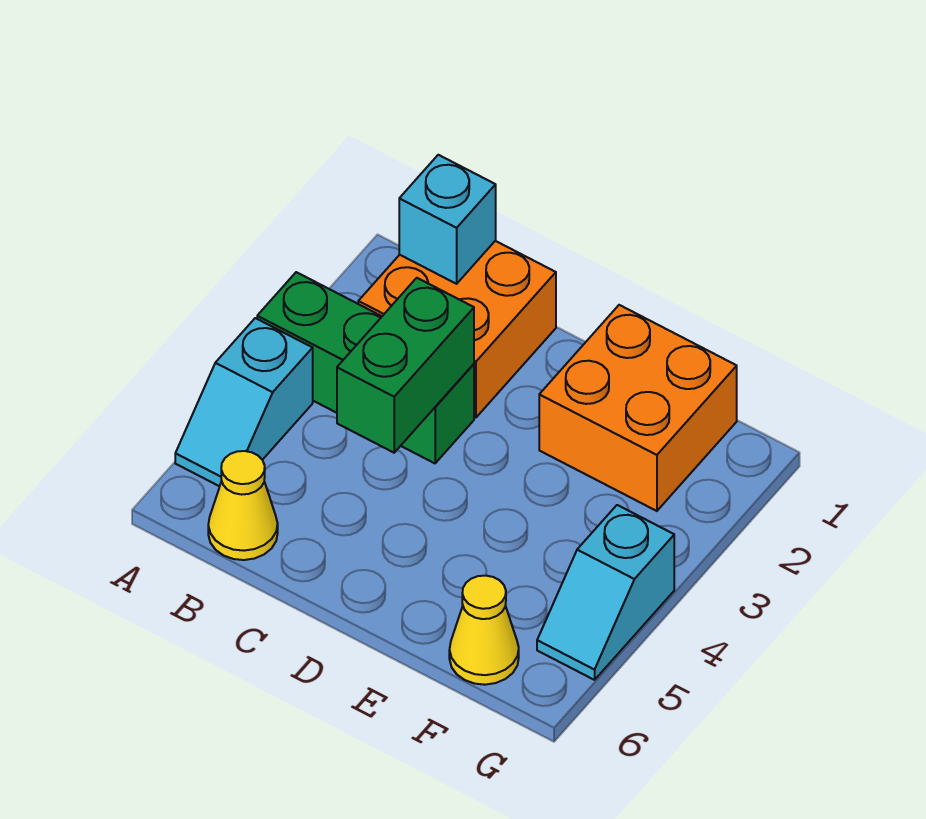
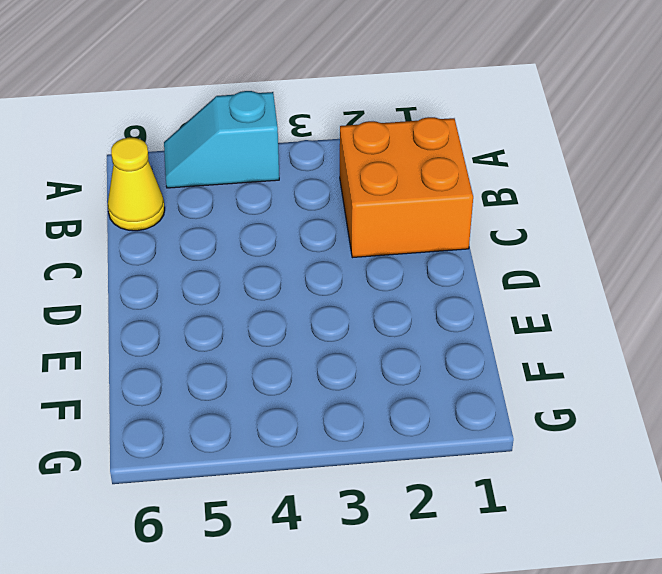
none -> green brick A3:C3 level 1
none -> orange brick E1:F2 level 1

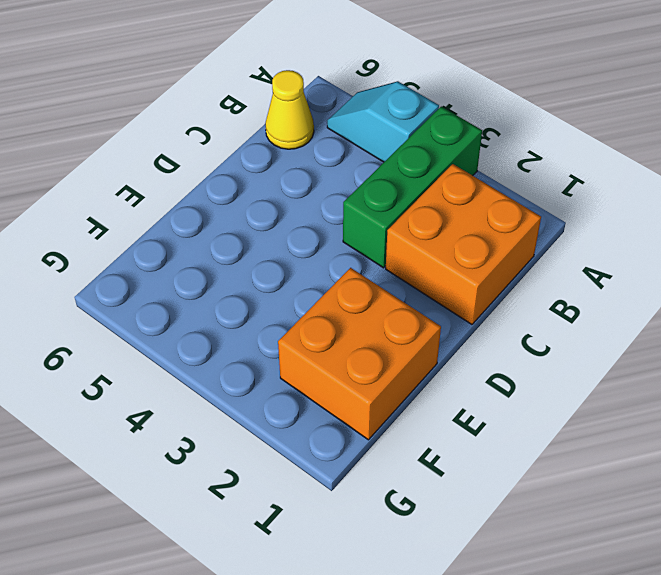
none -> yellow cone F6 level 1
none -> cyan slope G4:G5 level 1 top 4

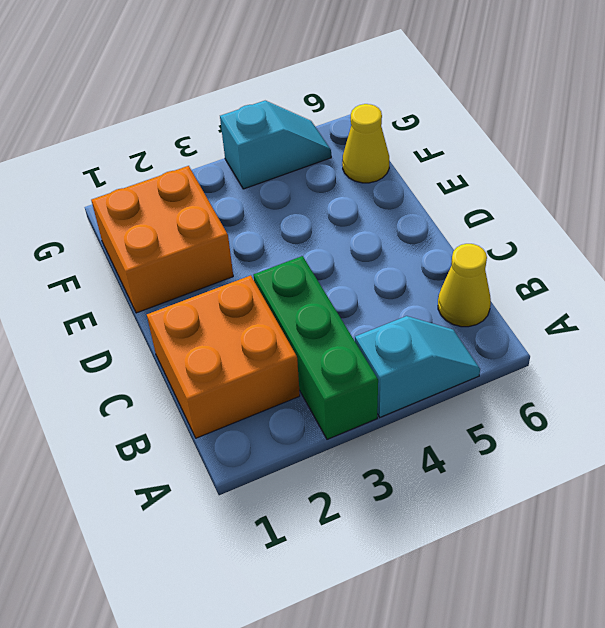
none -> cyan brick B1 level 2
none -> green brick C3:C4 level 2

